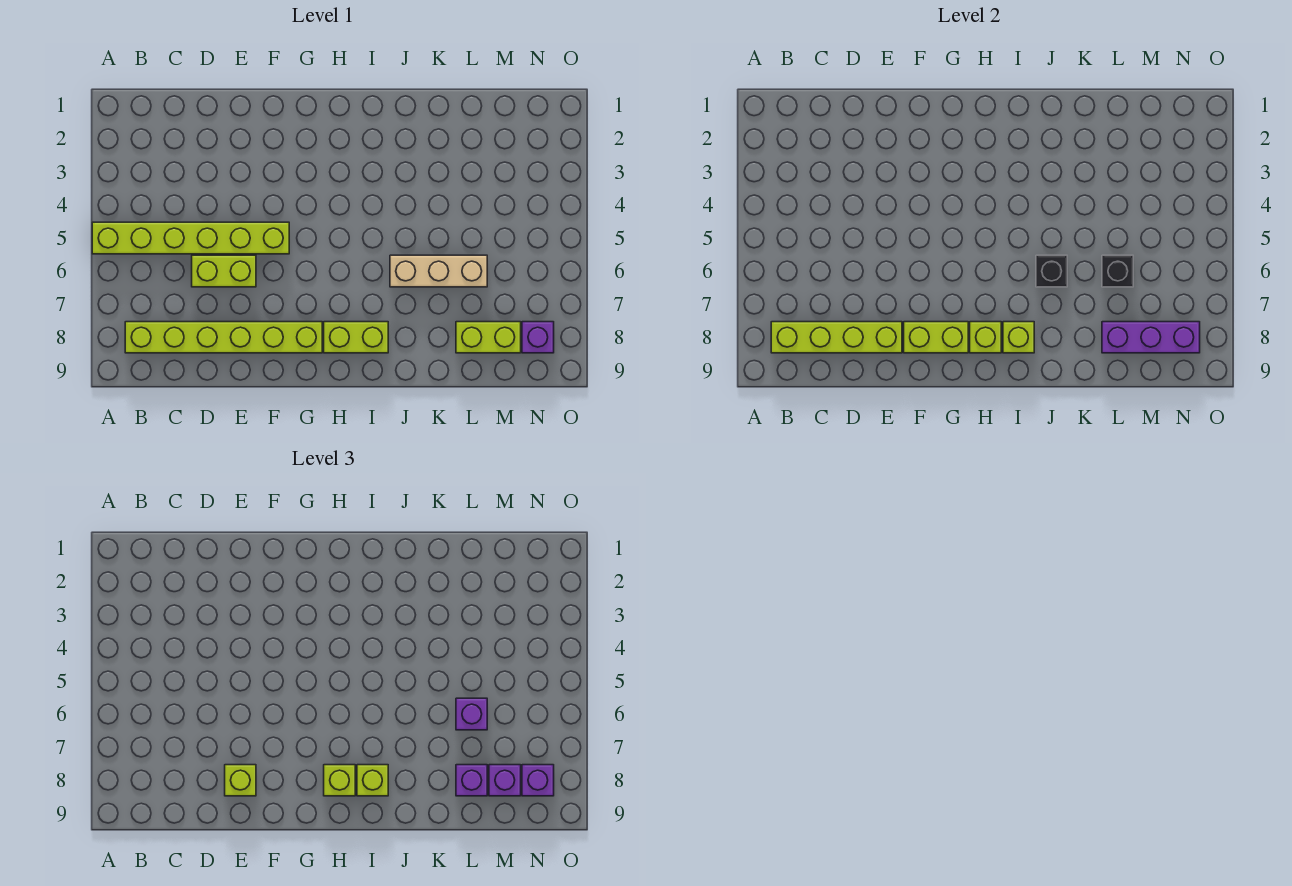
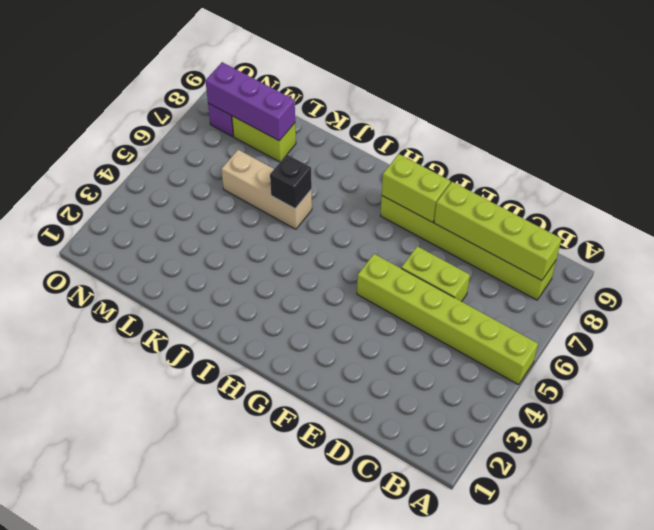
none -> lime brick H8:I8 level 1
none -> lime brick H8 level 2
none -> lime brick I8 level 2

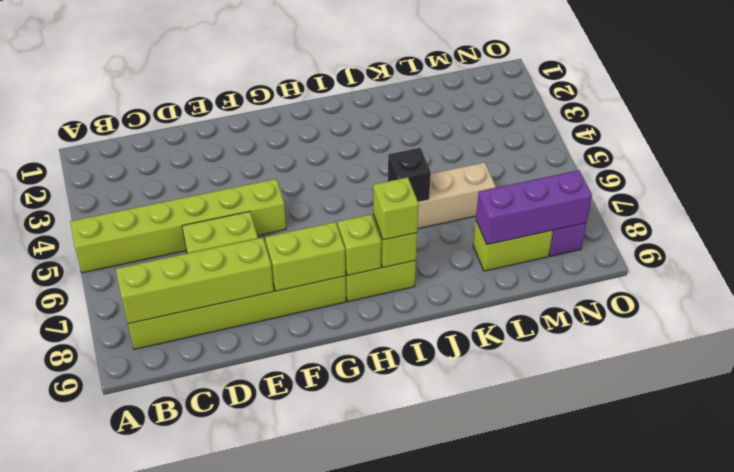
none -> black brick L6 level 2
none -> lime brick E8 level 3
none -> lime brick H8 level 3

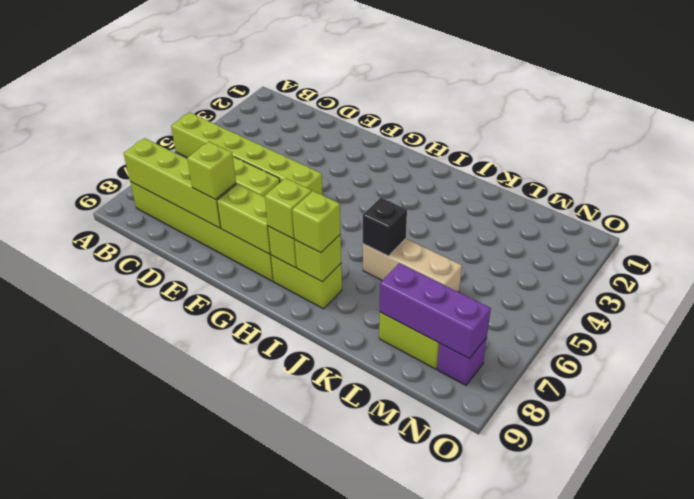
none -> black brick L6 level 2
none -> purple brick L6 level 3
none -> purple brick L8 level 3

